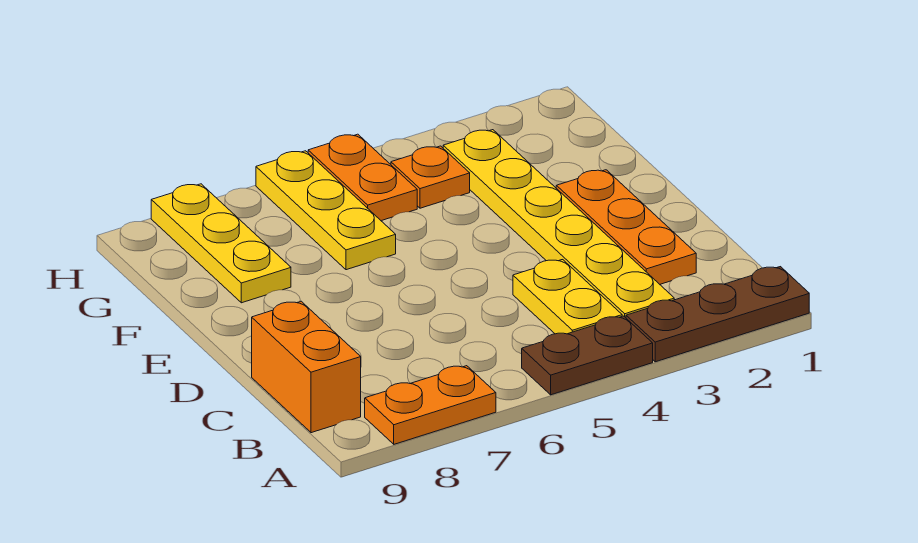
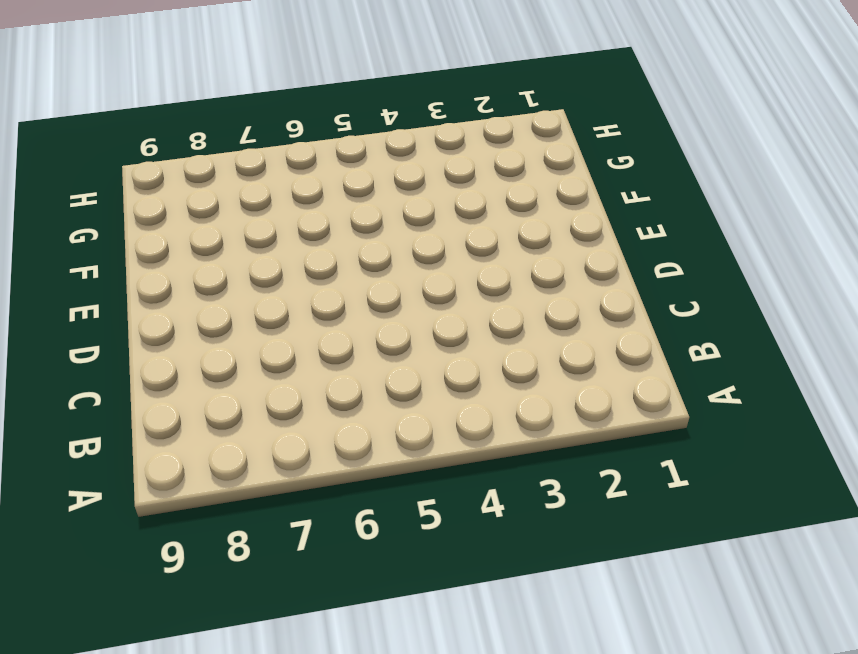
none -> brown plate A1:A3 level 1
none -> brown plate A4:A5 level 1

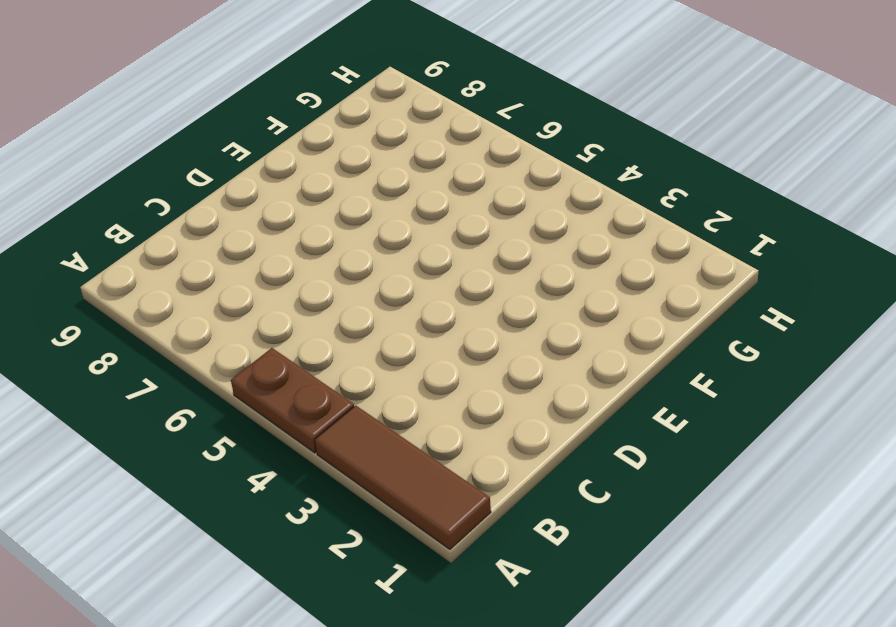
brown tile A1:A3 level 1 -> brown plate A1:A3 level 1
none -> orange plate A7:A8 level 1
none -> yellow plate B3:G3 level 1

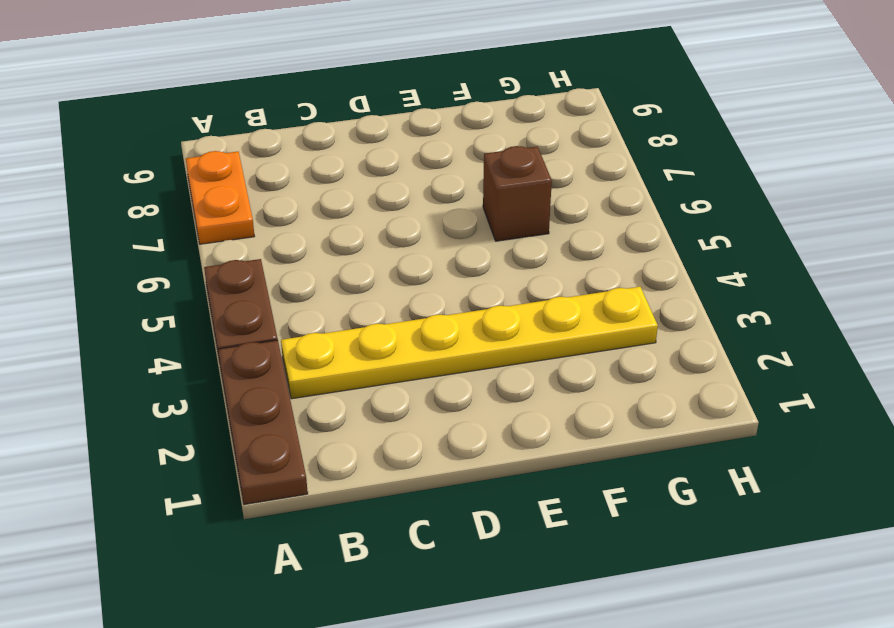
brown brick F6 level 1 -> yellow plate F6:H6 level 1
none -> yellow plate B4:C4 level 1
none -> orange brick B9:C9 level 1

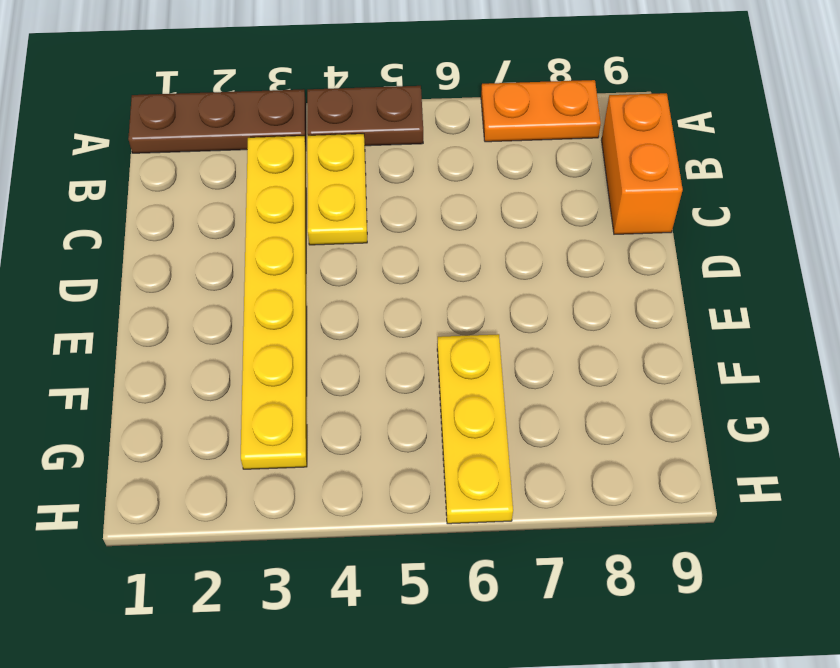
none -> orange plate C2:E2 level 1
none -> yellow plate F8:H8 level 1

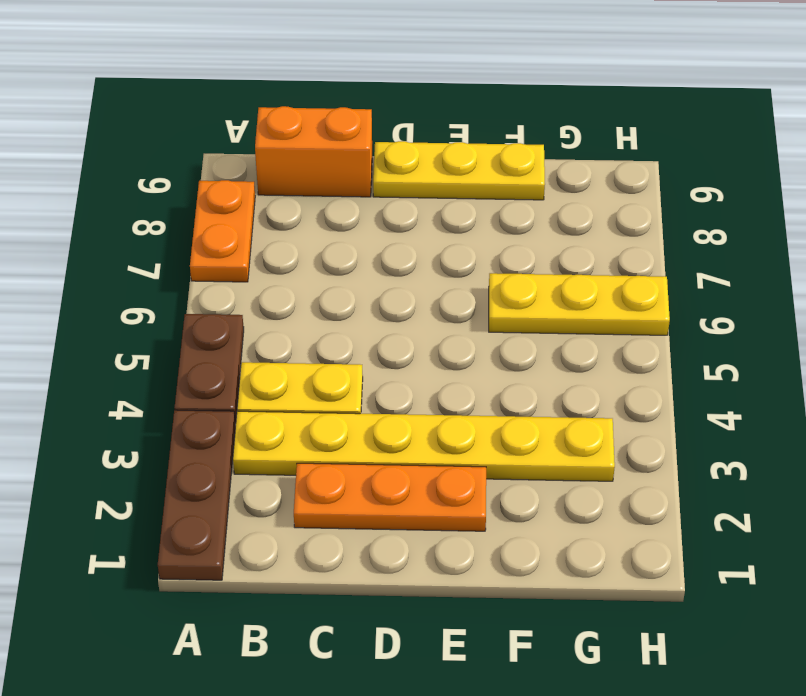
yellow plate D9:F9 level 1 -> yellow plate F8:H8 level 1
none -> orange plate G4 level 1
none -> orange plate G5:H5 level 1

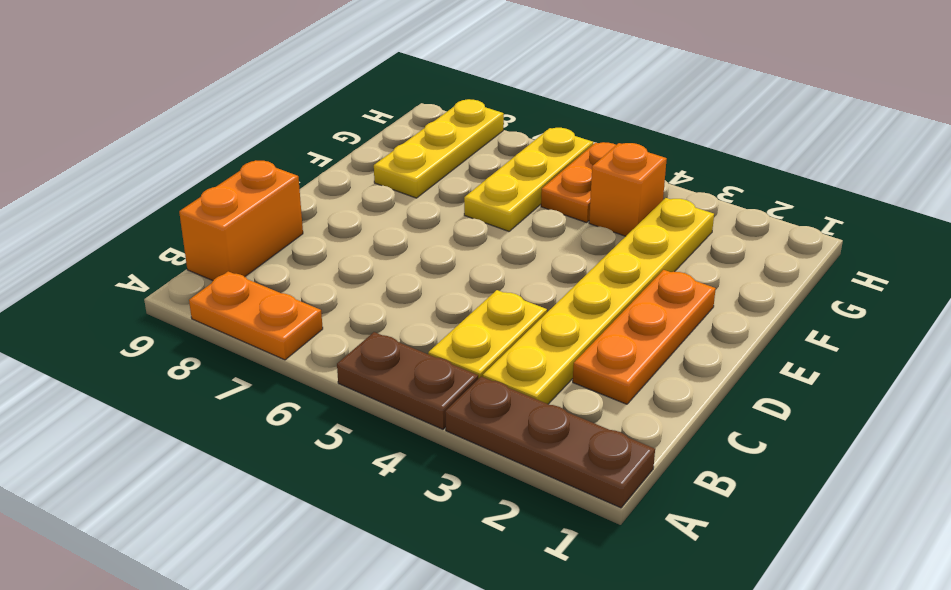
orange brick G4 level 1 -> orange plate G4 level 1

